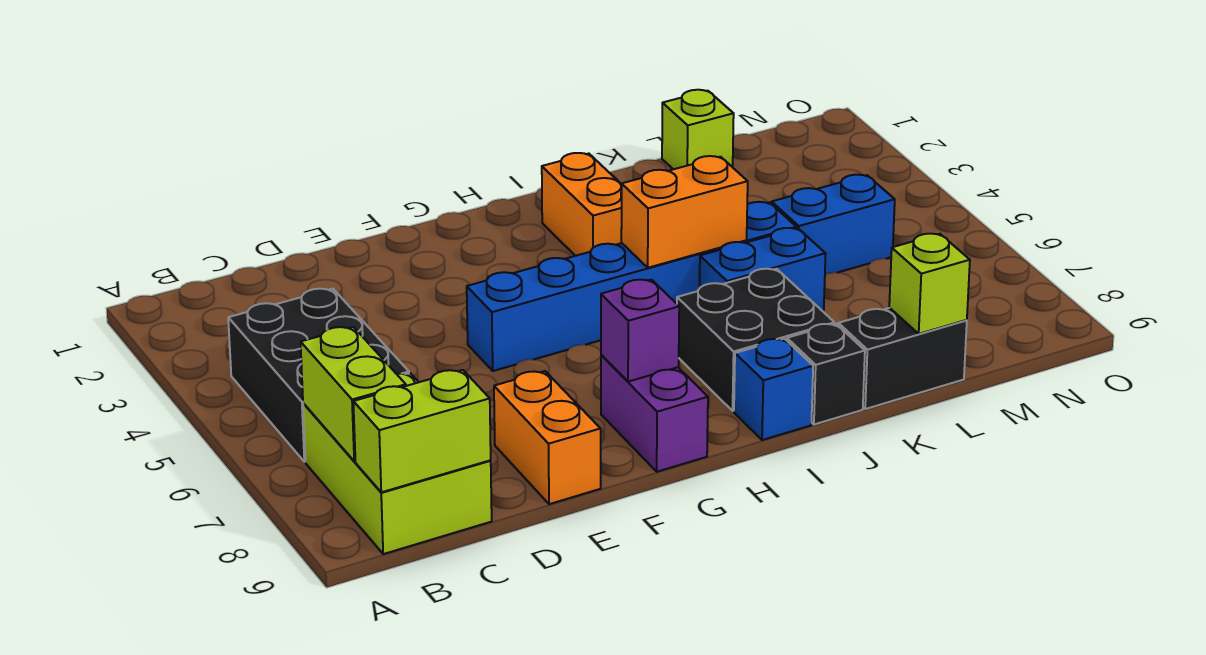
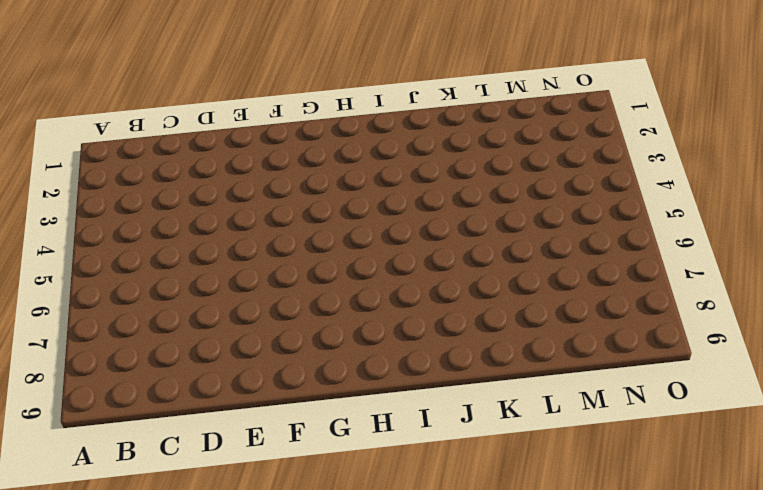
none -> black brick B4:C6 level 1
none -> lime brick B7:C9 level 1
none -> orange brick E8:E9 level 1

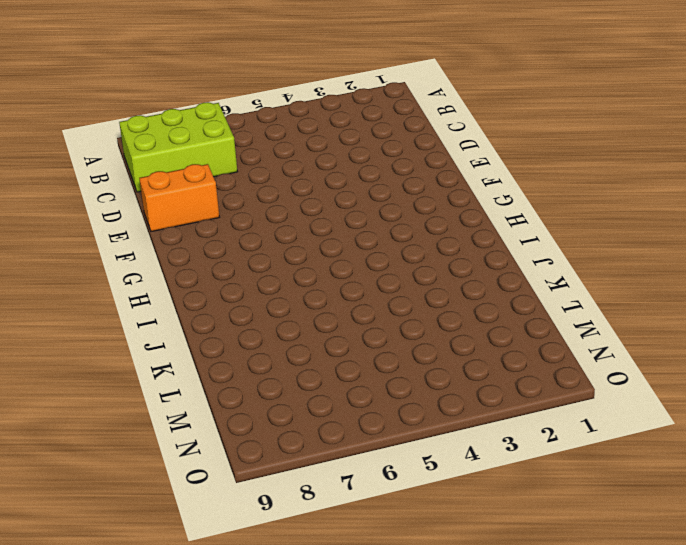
none -> black brick B4:C6 level 1
none -> blue brick F5:K5 level 1
none -> purple brick G8:G9 level 1

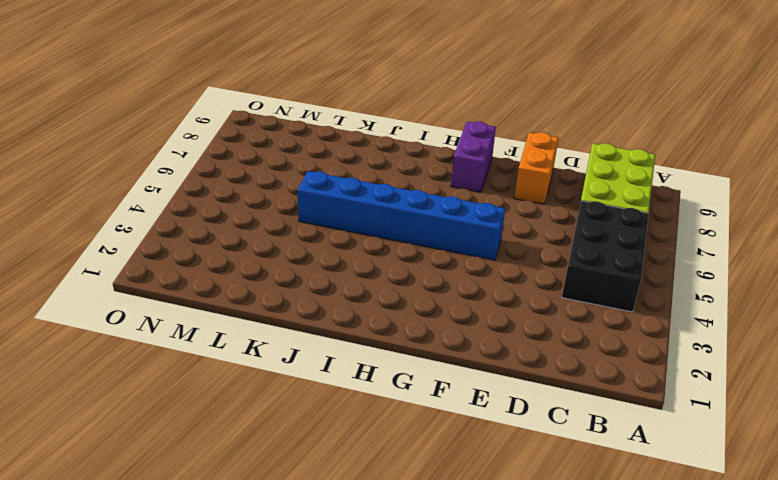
none -> orange brick I2:I3 level 1
none -> black brick I7:J8 level 1
none -> blue brick I9 level 1

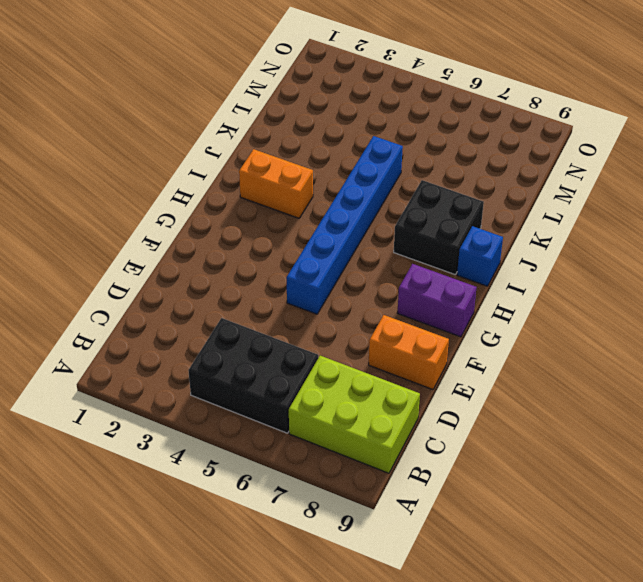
none -> blue brick J6:K6 level 1
none -> black brick J9 level 1
none -> black brick K9:L9 level 1

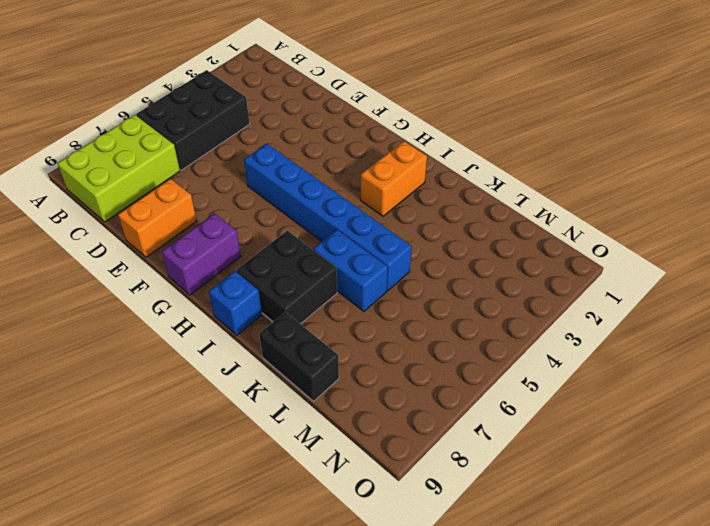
none -> black brick J9 level 1
none -> lime brick L1 level 1
none -> blue brick L5:M5 level 1

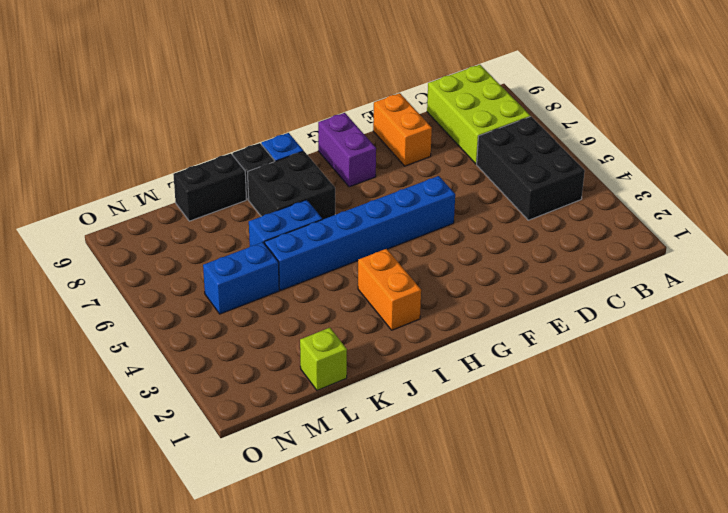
none -> lime brick B7:B8 level 2
none -> lime brick B9:C9 level 2
none -> purple brick G8 level 2

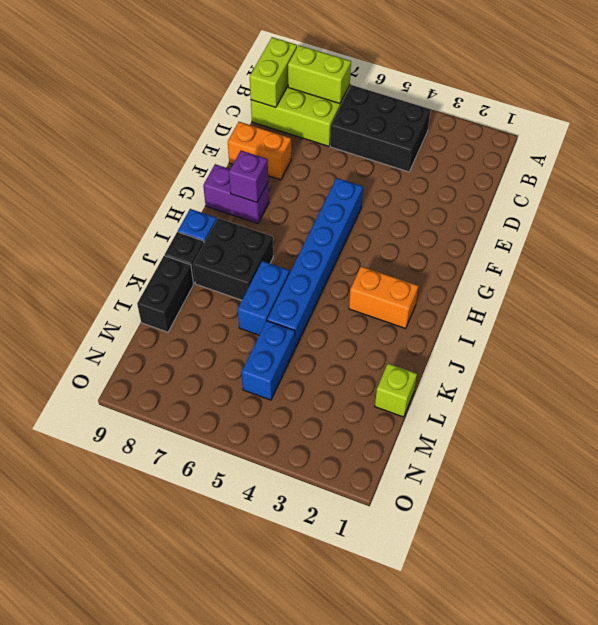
none -> orange brick I5:J5 level 2
none -> lime brick L9 level 2

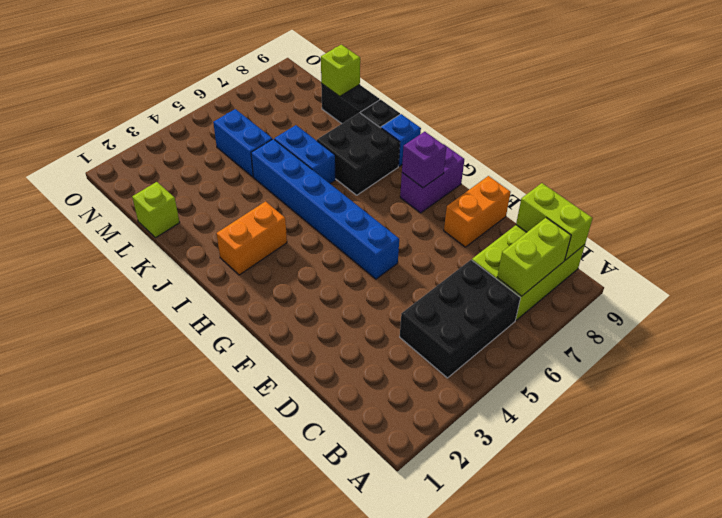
none -> orange brick I5:J5 level 2

